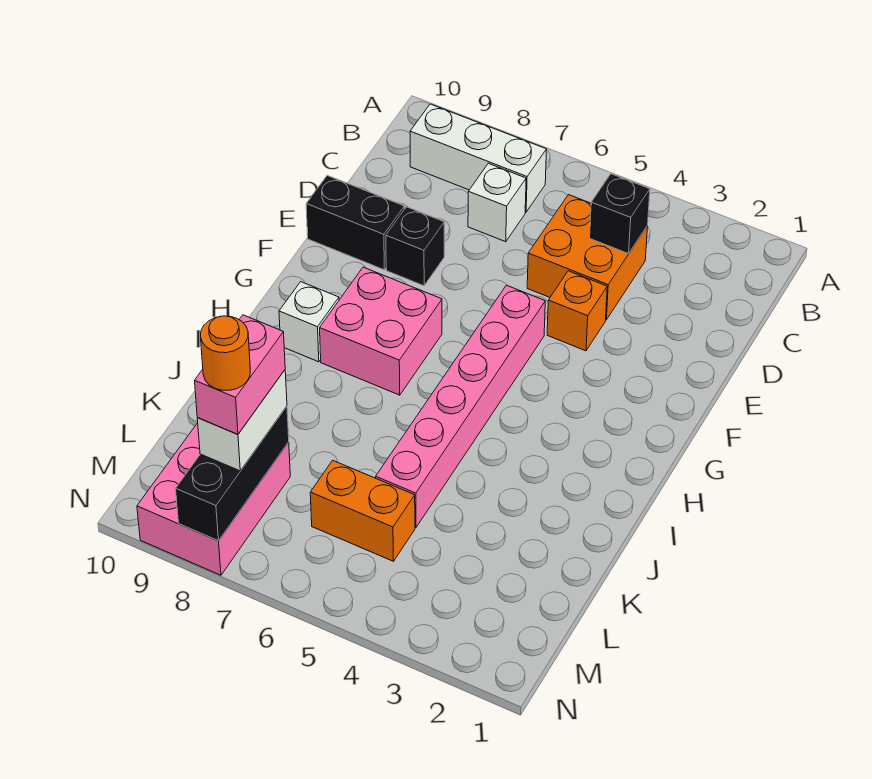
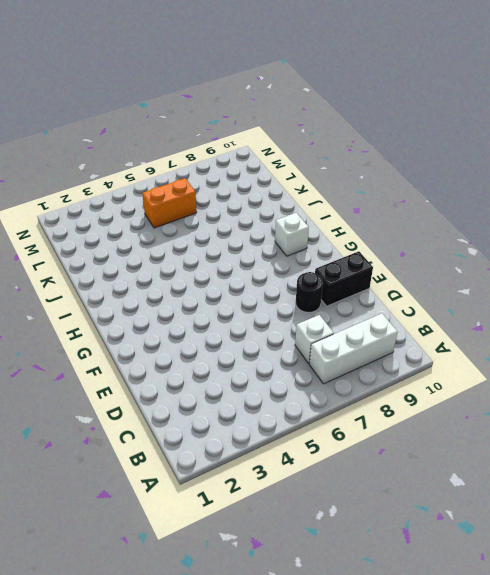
black round brick E8 level 1 -> black brick E8 level 1
none -> orange brick C4:D5 level 1
none -> orange brick E4 level 1
none -> pink brick F5:K5 level 1

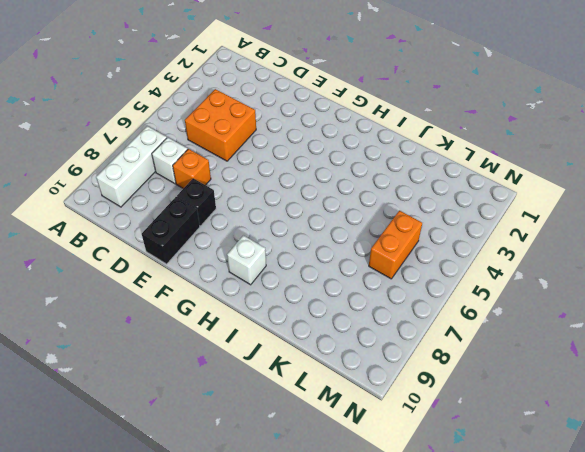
orange brick D7 level 1 -> orange brick E4 level 1
none -> pink brick F5:K5 level 1
none -> pink brick G7:H8 level 1
none -> pink brick L8:N9 level 1

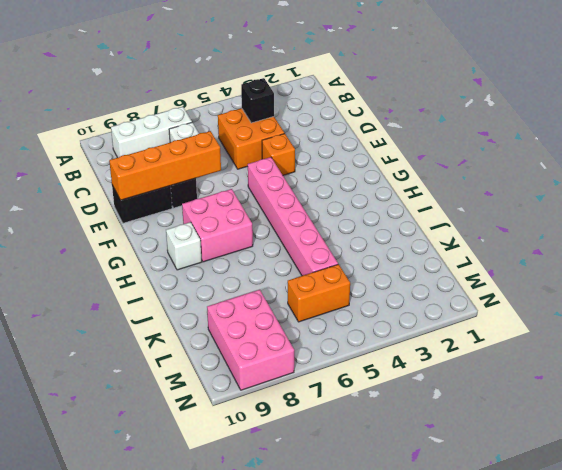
orange brick E7:E10 level 2 -> none
none -> black brick L8:N8 level 2
none -> white brick L8:M8 level 3
none -> pink brick L8:M8 level 4

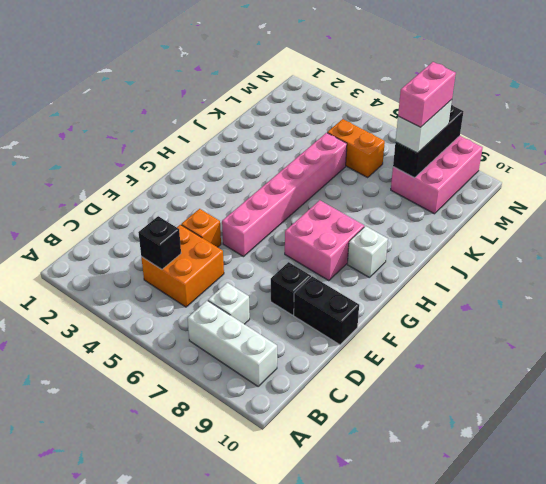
none -> orange round brick M8 level 5

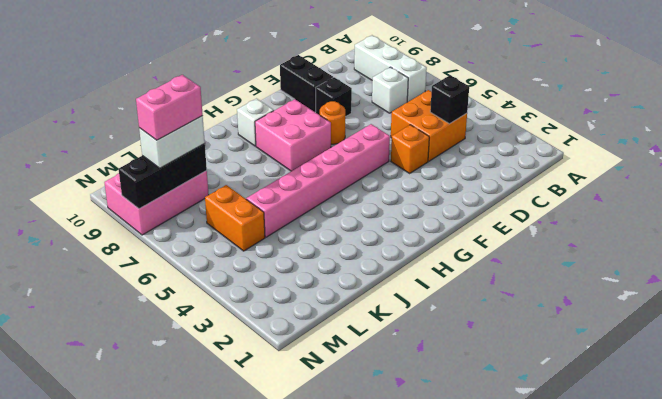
orange round brick F7 level 1 -> orange round brick M8 level 5

